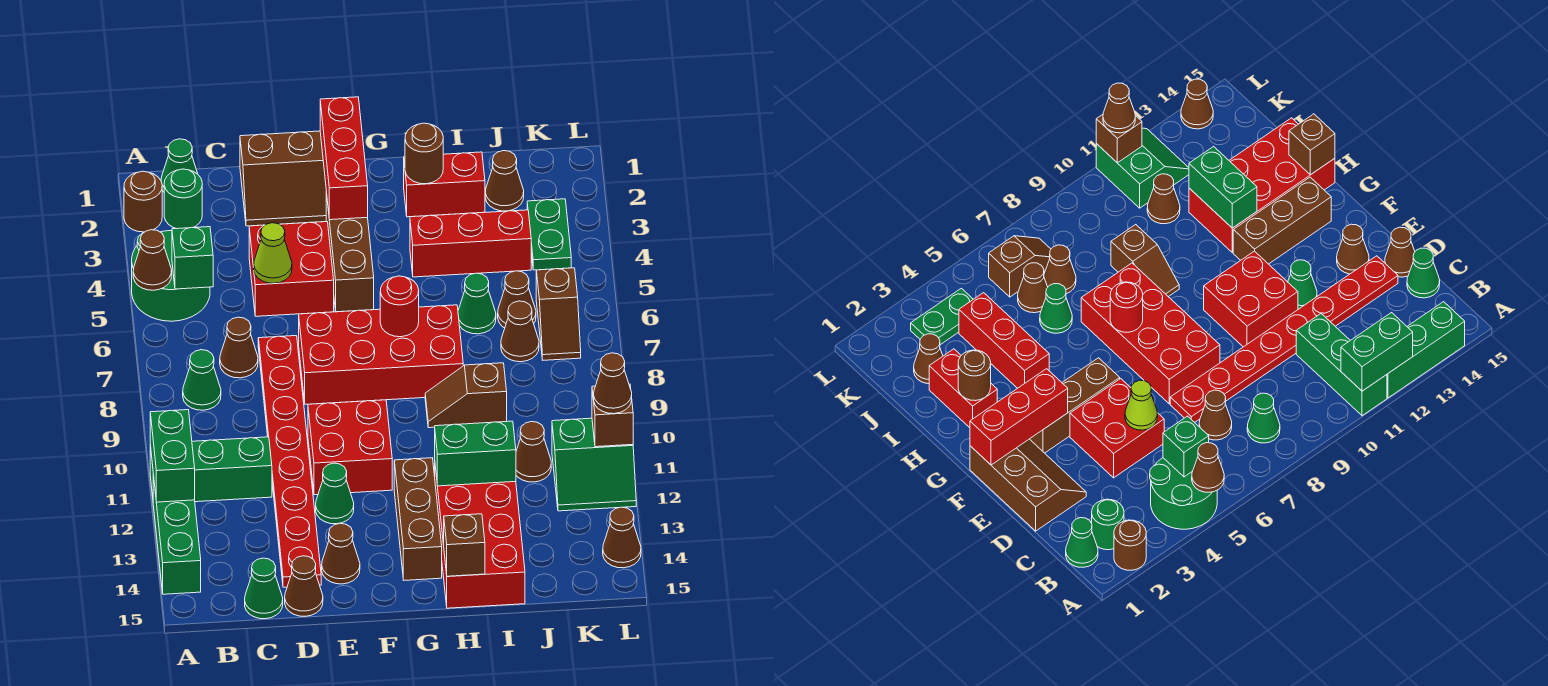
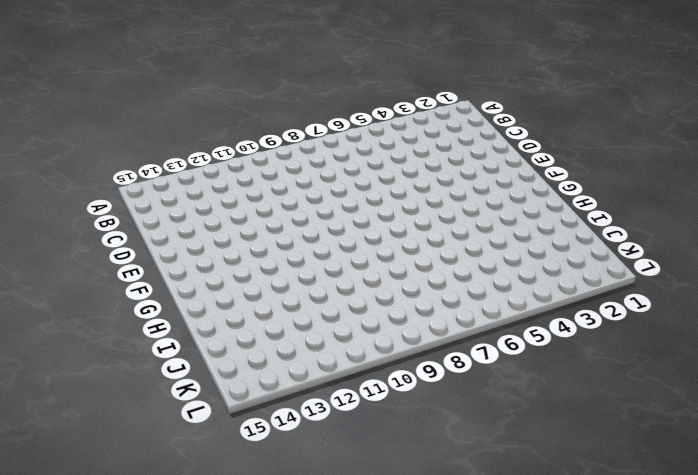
none -> brown round brick A2 level 1
none -> green round brick A4:B5 level 1
none -> green brick A11:C11 level 1
none -> green brick A12:A14 level 1

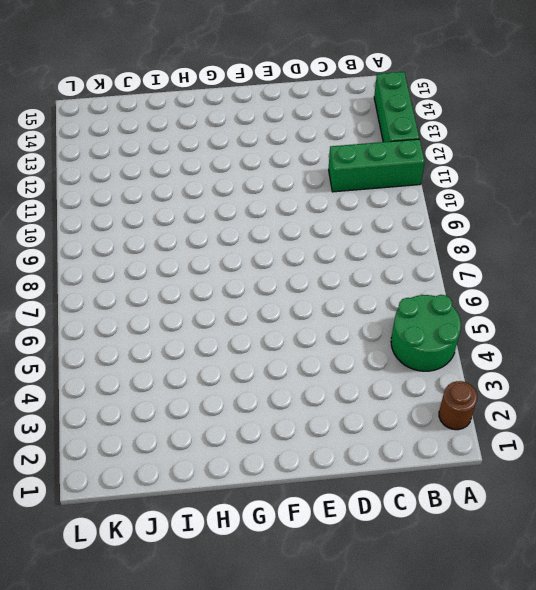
none -> green cone B1 level 1
none -> green round brick B2 level 1
none -> green cone B8 level 1
none -> brown cone C7 level 1

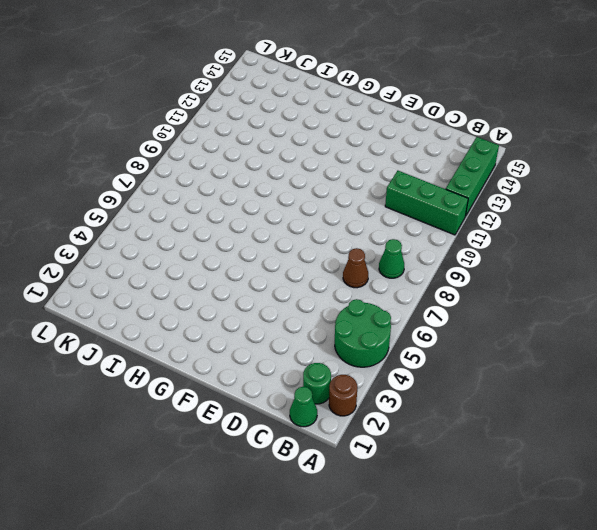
none -> green cone C15 level 1
none -> brown slope D1:F2 level 1 top 1
none -> red brick D4:E5 level 1
none -> red plate D7:D14 level 1

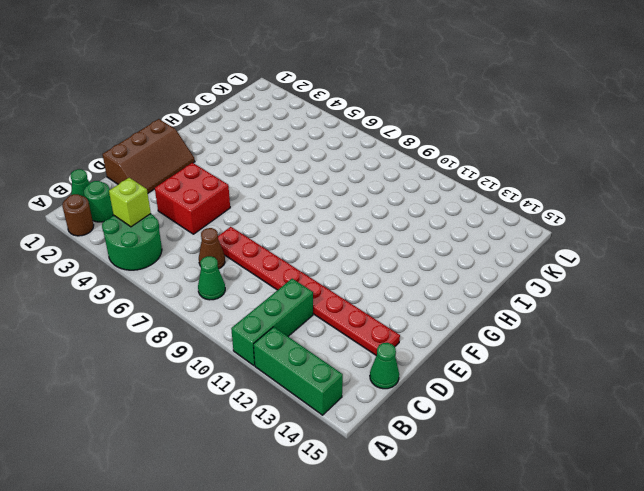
lime brick B4 level 2 -> none
none -> brown cone D15 level 1
none -> red brick E7:H8 level 1
none -> red brick E10:F11 level 1
none -> green cone E12 level 1

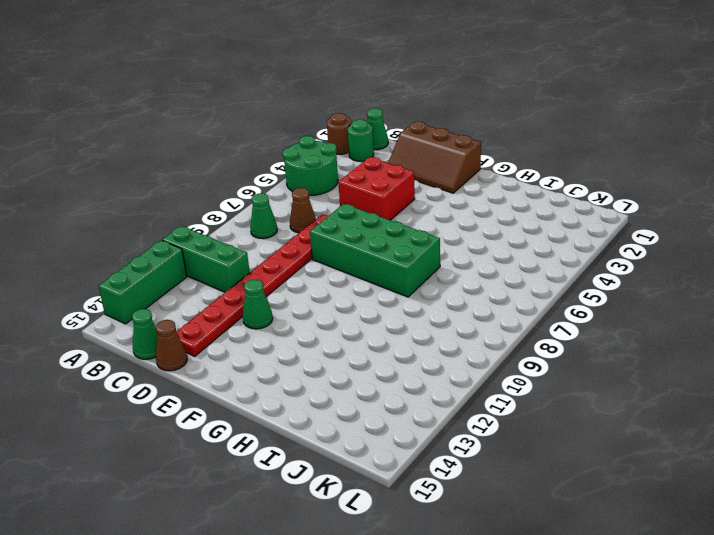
green brick E7:H8 level 1 -> red brick E7:H8 level 1
none -> red brick E10:F11 level 1
none -> brown cone E14 level 1
none -> brown brick F3:F5 level 1
none -> brown brick G12:G14 level 1

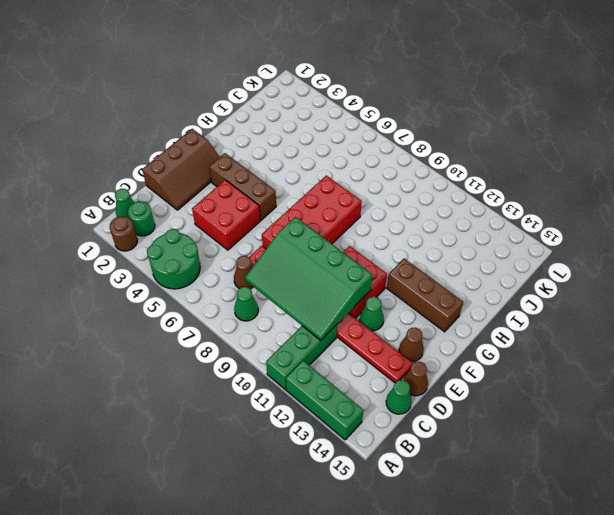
green slope C8:E11 level 2 top E -> none
none -> red brick H2:I2 level 1
none -> red brick H4:J4 level 1
none -> brown slope H9:I9 level 1 top I
none -> red brick H12:I15 level 1

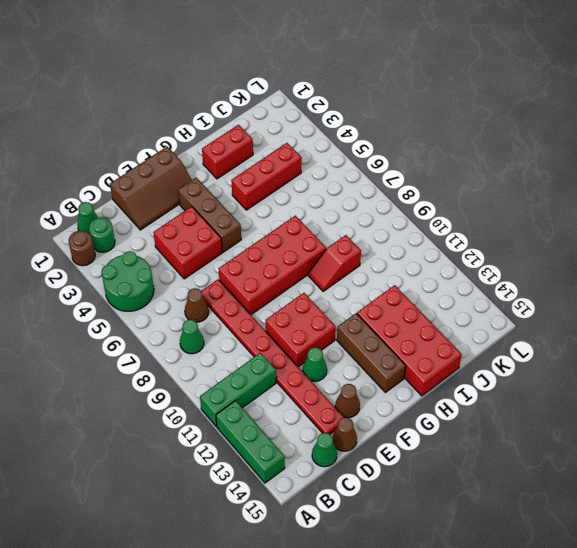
red slope H9:I9 level 1 top I -> brown slope H9:I9 level 1 top I
none -> green cone I6 level 1
none -> brown cone J2 level 1
none -> brown cone J6 level 1
none -> brown cone J7 level 1

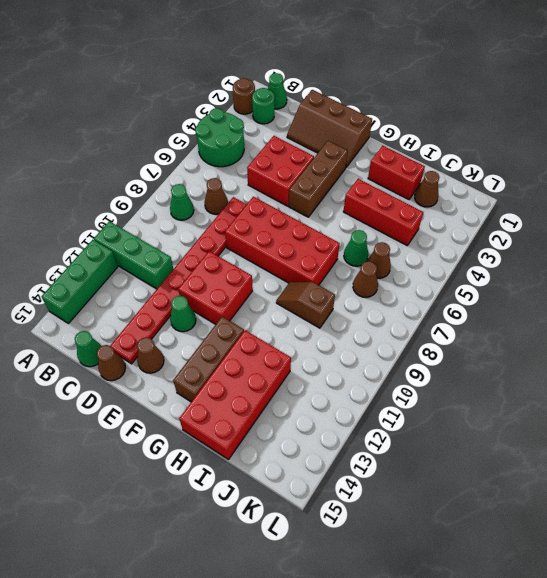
none -> brown cone J11 level 1
none -> green plate K3:K4 level 1
none -> brown slope K6:K7 level 1 top 6
none -> green slope K11:L12 level 1 top 11

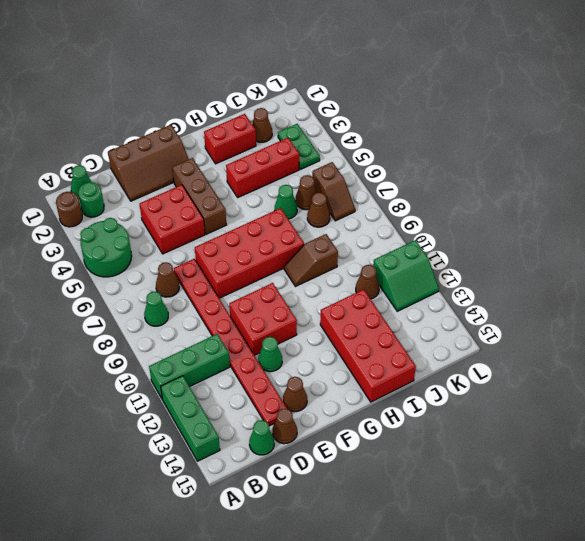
none -> brown brick G12:G14 level 1
none -> brown cone L14 level 1
none -> brown cone A5 level 2
none -> green brick A11:A12 level 2

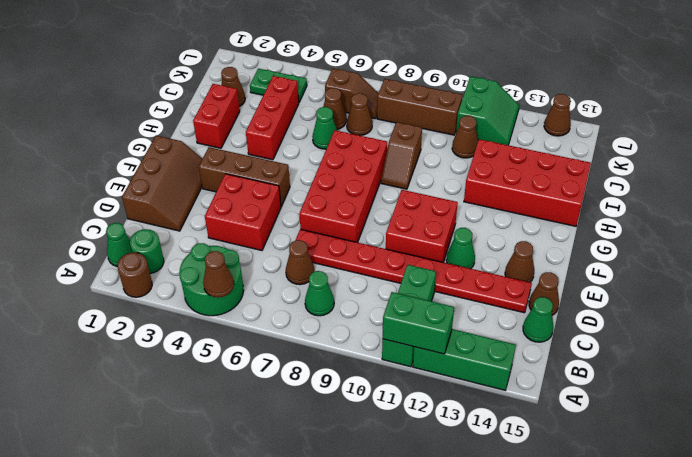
brown brick K8:K10 level 1 -> brown brick G12:G14 level 1
none -> green brick B5 level 2
none -> lime cone D5 level 2
none -> red brick F1:F3 level 2
none -> red round brick G7 level 2

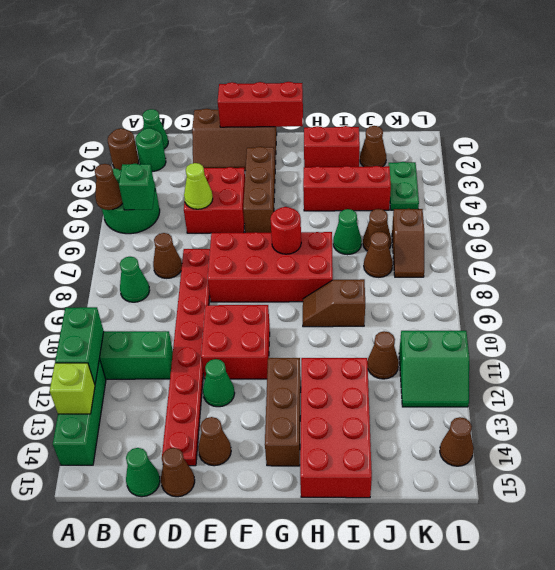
lime brick A13 level 2 -> none
red brick E1:G1 level 2 -> red brick F1:F3 level 2
none -> brown round brick H2 level 2
none -> green brick H12:I12 level 2
none -> brown brick H15 level 2
none -> brown brick L11 level 2

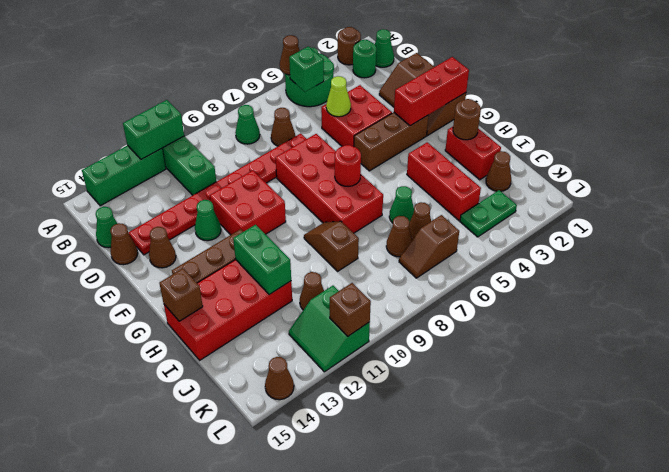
none -> brown cone L11 level 3

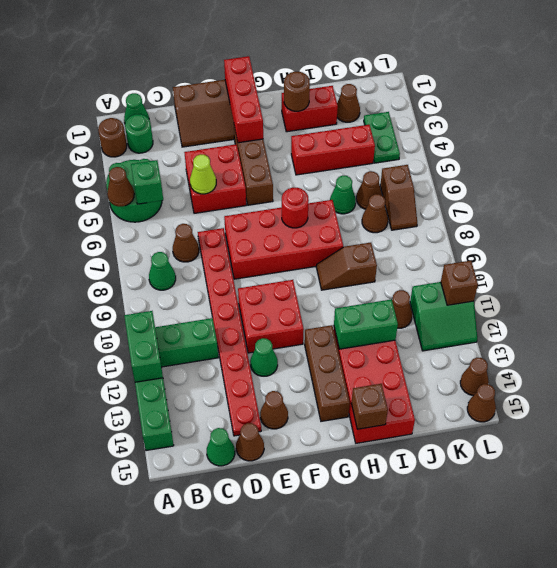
brown cone L15 level 1 -> brown cone L11 level 3

